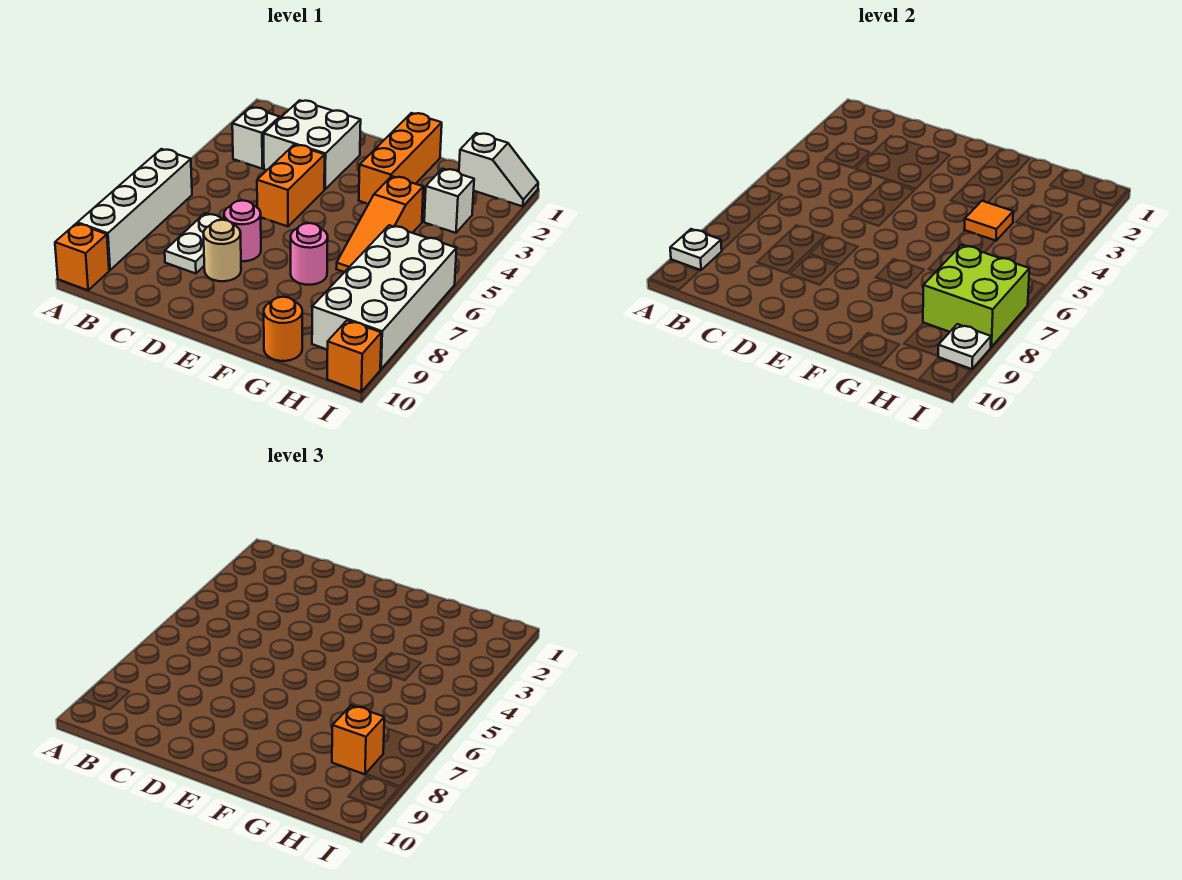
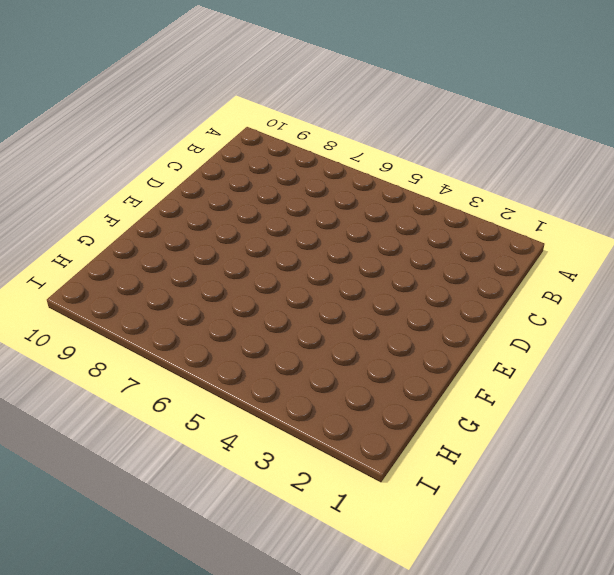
none -> white brick A6:A9 level 1
none -> orange brick A10 level 1
none -> white brick B3 level 1

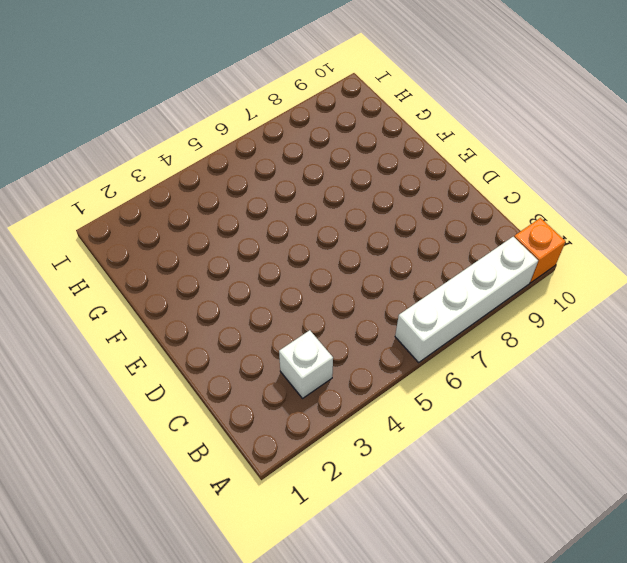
none -> white brick C2:D3 level 1
none -> white plate C7:C8 level 1
none -> orange brick D4:D5 level 1

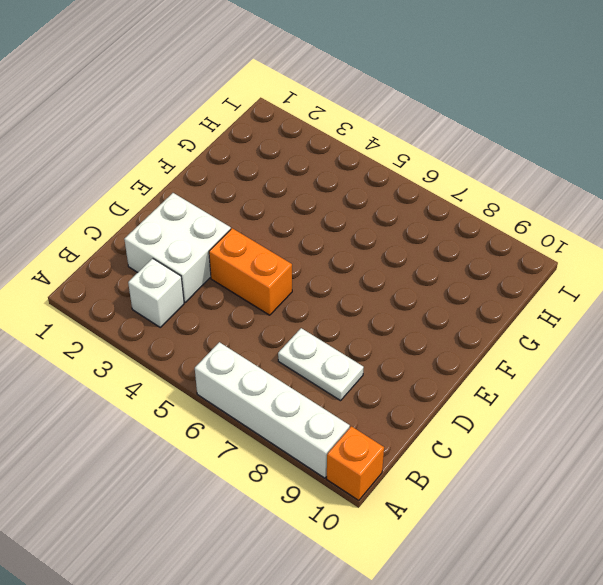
none -> pink round brick D7 level 1
none -> tan round brick D8 level 1
none -> orange brick F1:F3 level 1

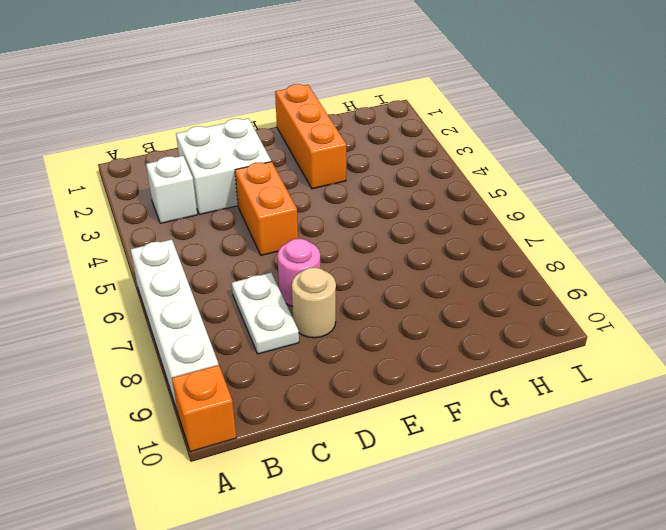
none -> pink round brick F7 level 1
none -> orange slope G4:G6 level 1 top 4
none -> orange round brick G10 level 1

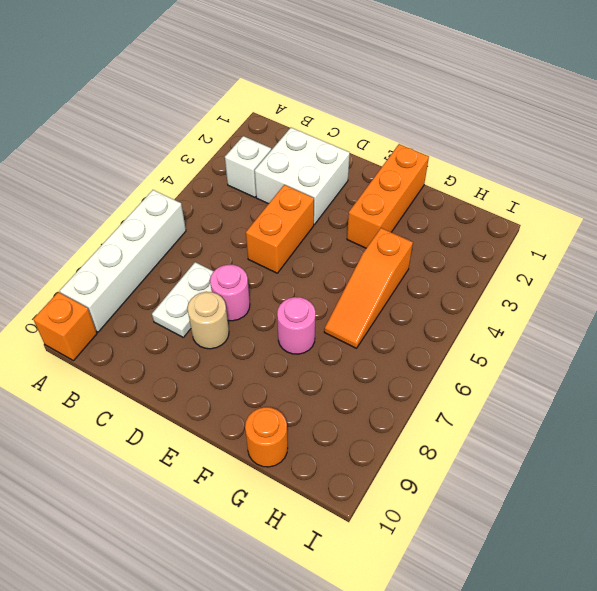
none -> white slope H1:I1 level 1 top H
none -> white brick H3 level 1
none -> white brick H6:I9 level 1

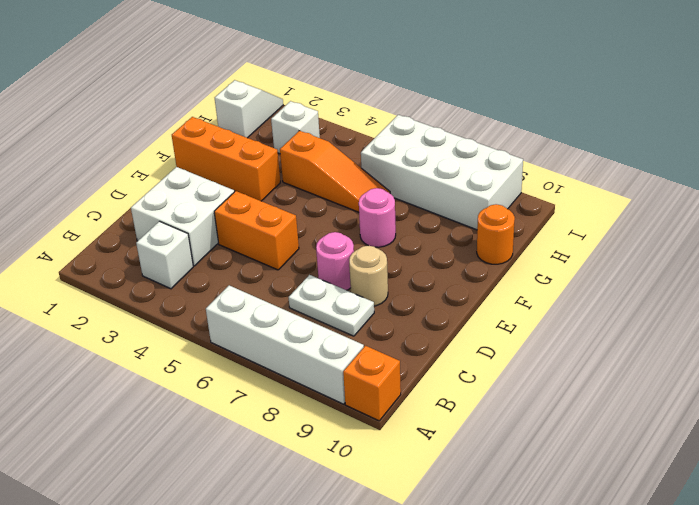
none -> orange brick I10 level 1
none -> white plate A9 level 2
none -> orange tile G4 level 2

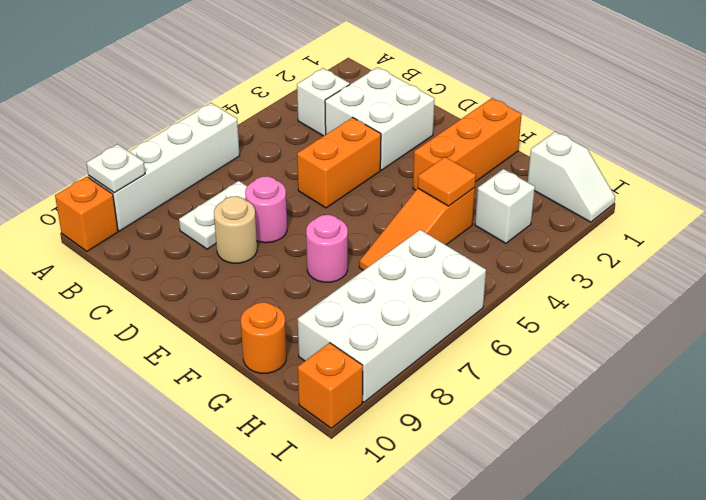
none -> lime brick H7:I8 level 2
none -> white plate I9 level 2
none -> orange brick H8 level 3

